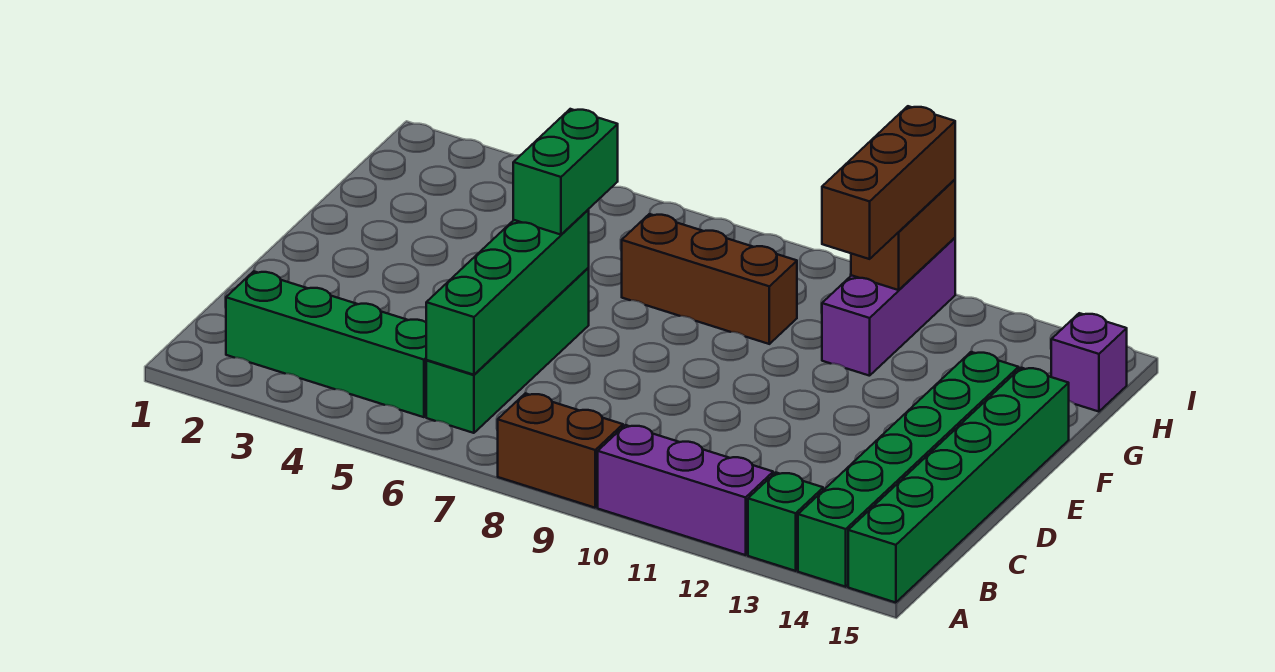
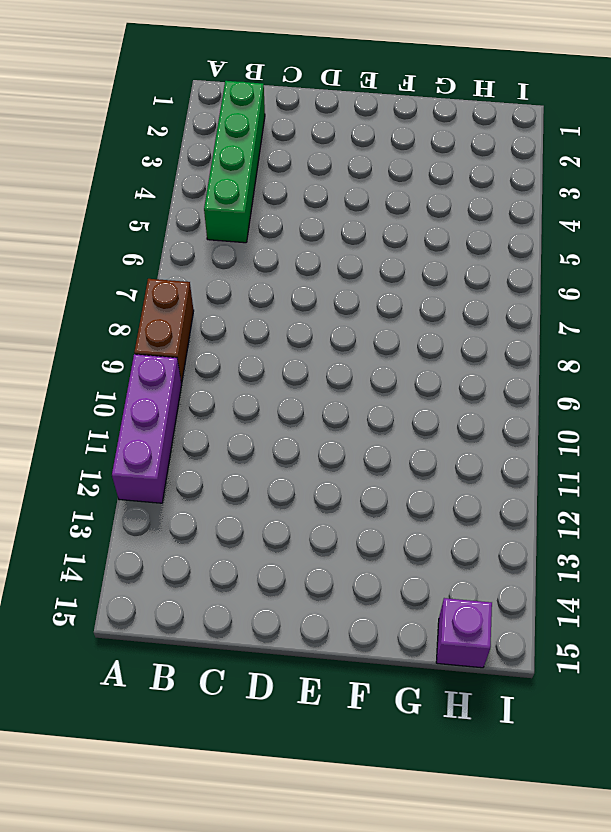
none -> green brick A13 level 1
none -> green brick A14:F14 level 1
none -> green brick A15:F15 level 1

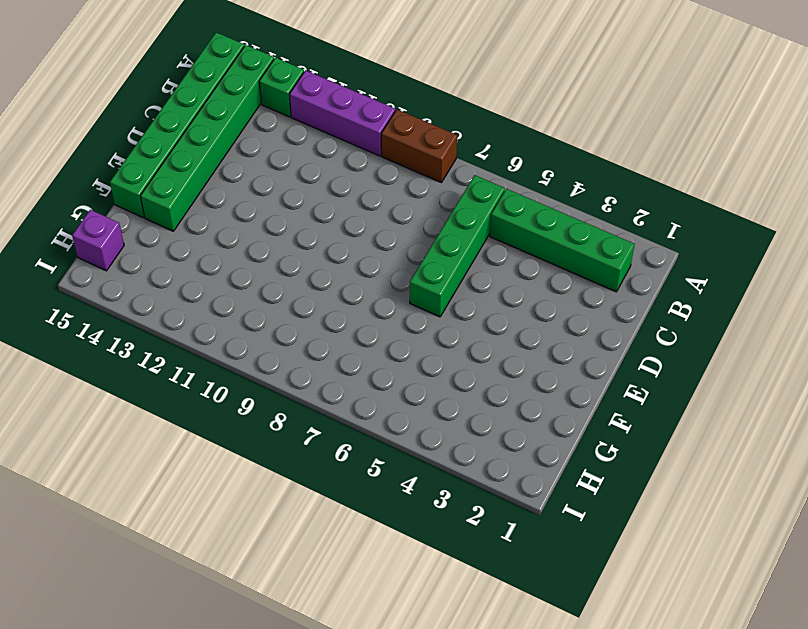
none -> brown brick G7:G9 level 1
none -> purple brick G11:I11 level 1
none -> green brick B6:E6 level 2

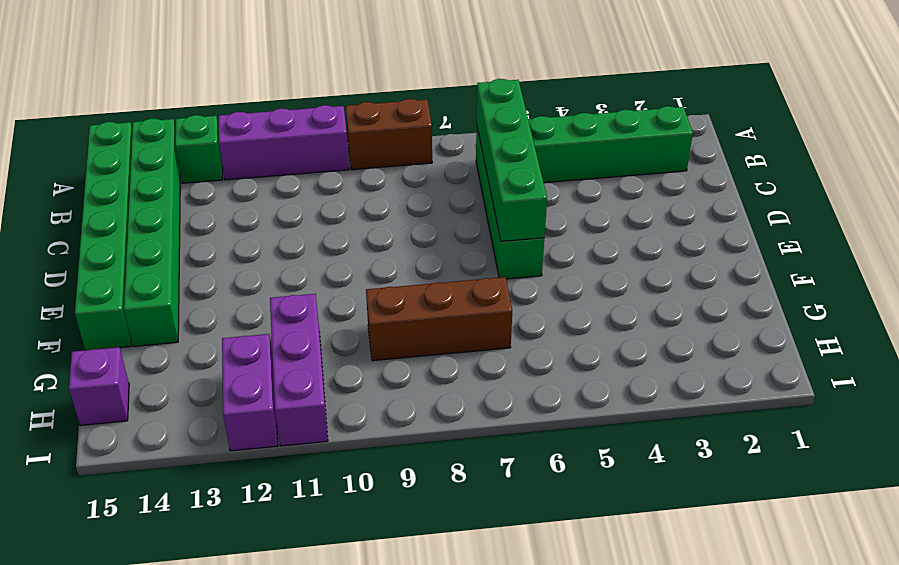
purple brick H12:I12 level 1 -> none
none -> brown brick H11:I11 level 2
none -> green brick E6:F6 level 3
none -> brown brick G11:I11 level 3

